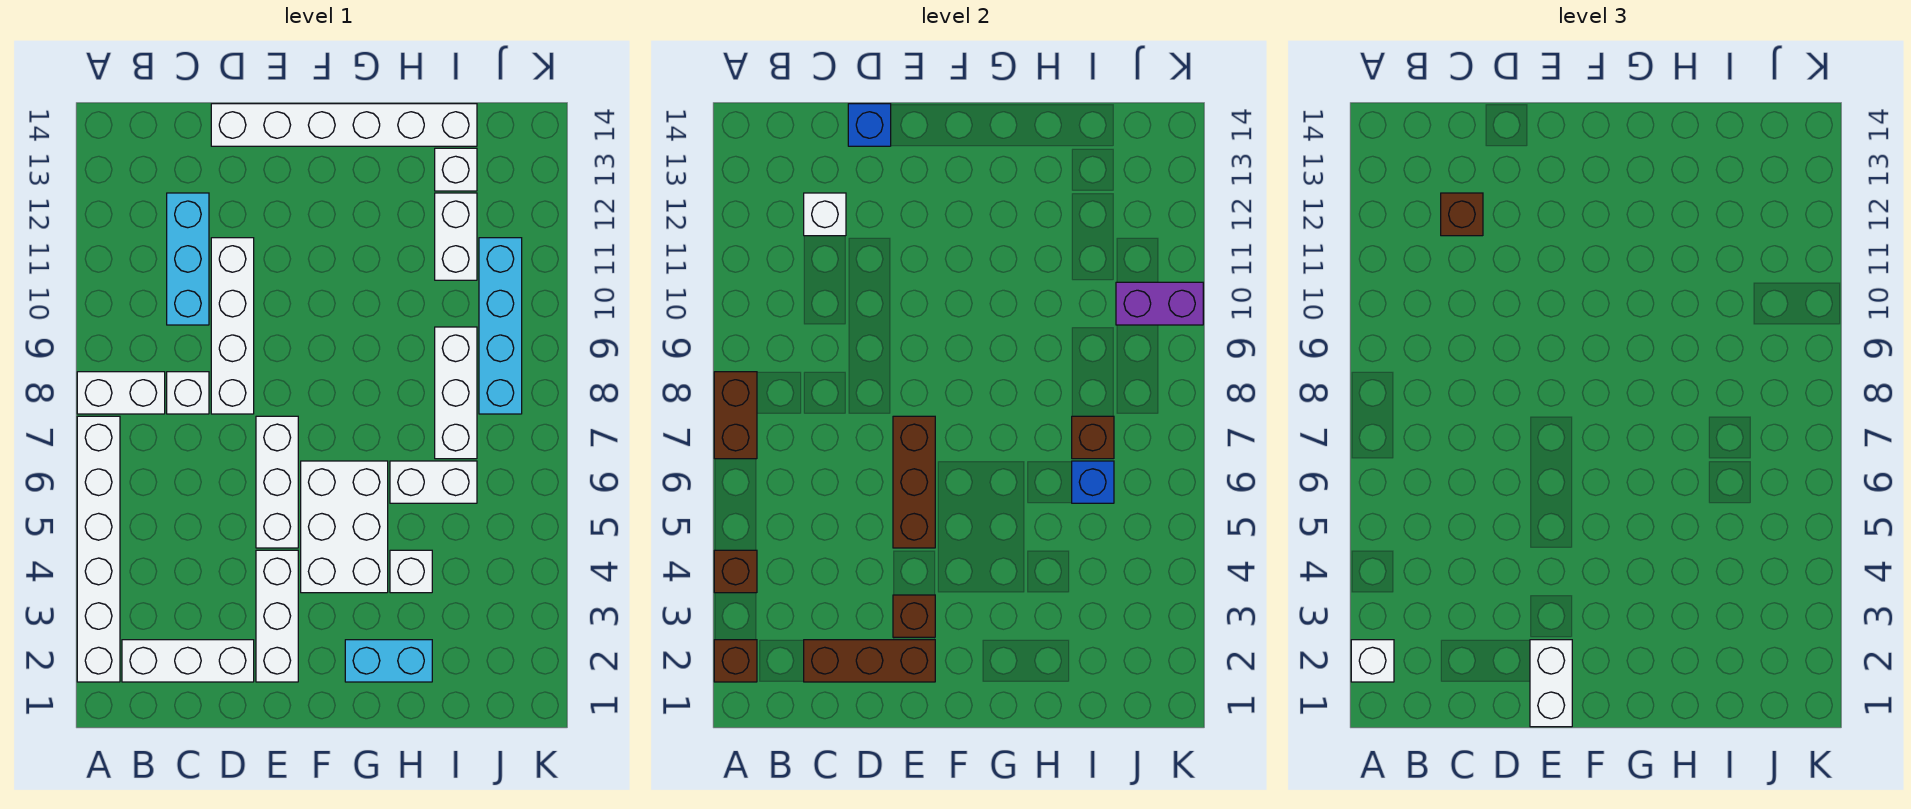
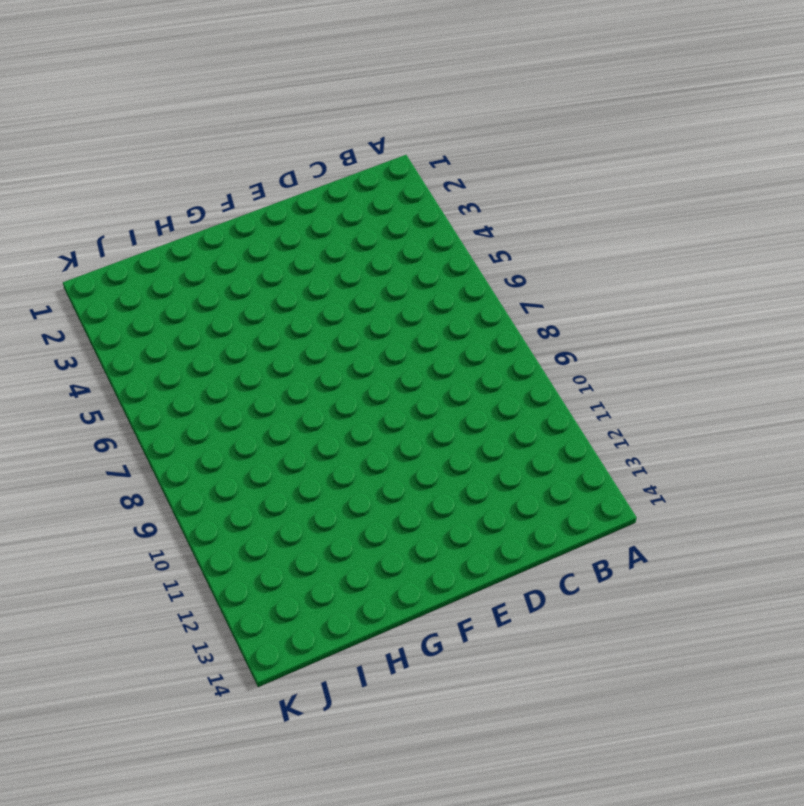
none -> white brick A2:A7 level 1
none -> white brick A8:B8 level 1
none -> white brick B2:D2 level 1
none -> white brick C8 level 1

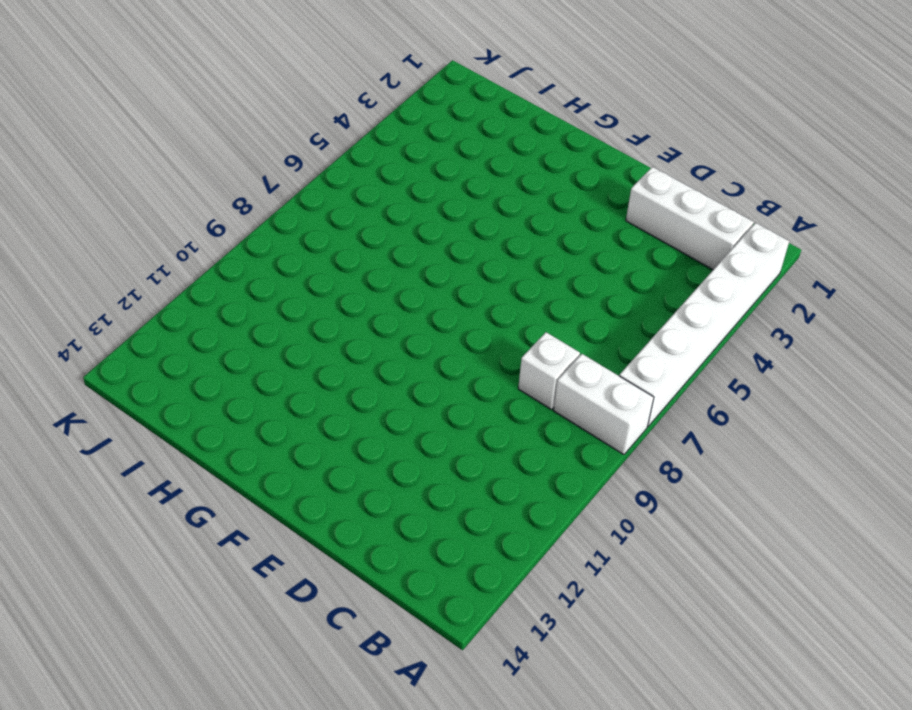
none -> cyan brick C10:C12 level 1
none -> white brick D8:D11 level 1
none -> white brick D14:I14 level 1
none -> white brick E2:E4 level 1

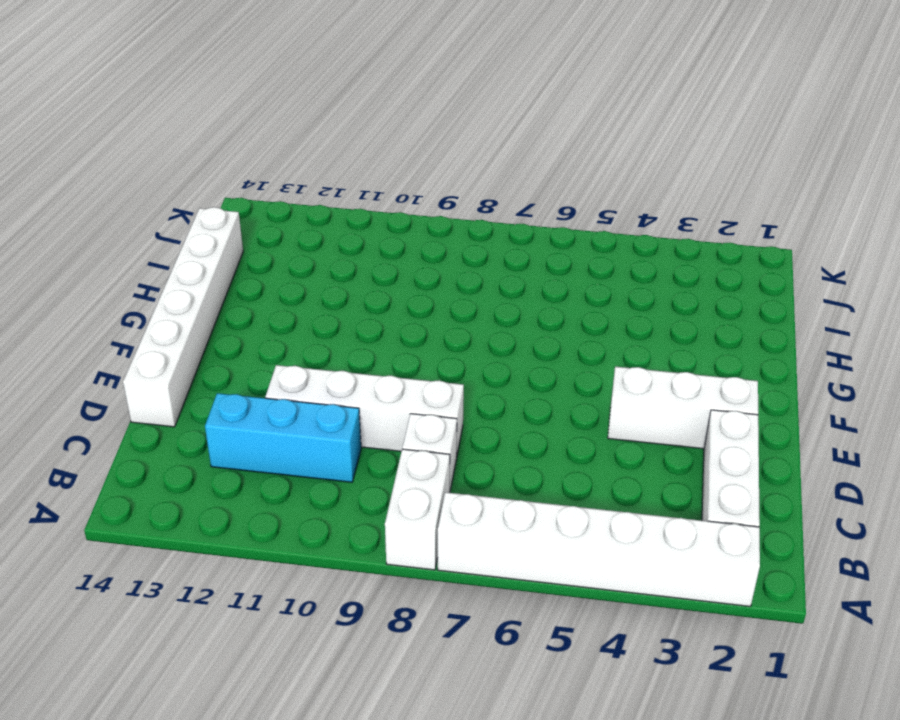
none -> white brick E5:E7 level 1
none -> white brick F4:G6 level 1
none -> cyan brick G2:H2 level 1
none -> white brick H4 level 1

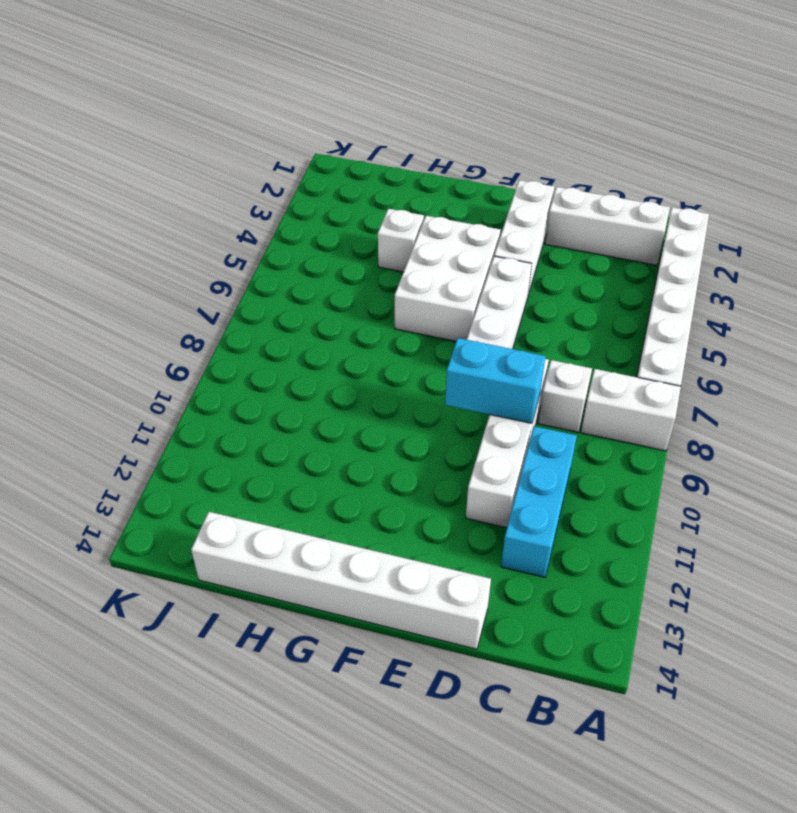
cyan brick D9:E9 level 2 -> cyan brick G2:H2 level 1
none -> white brick H6:I6 level 1
none -> white brick I7:I9 level 1
none -> white brick I11:I12 level 1
none -> white brick I13 level 1

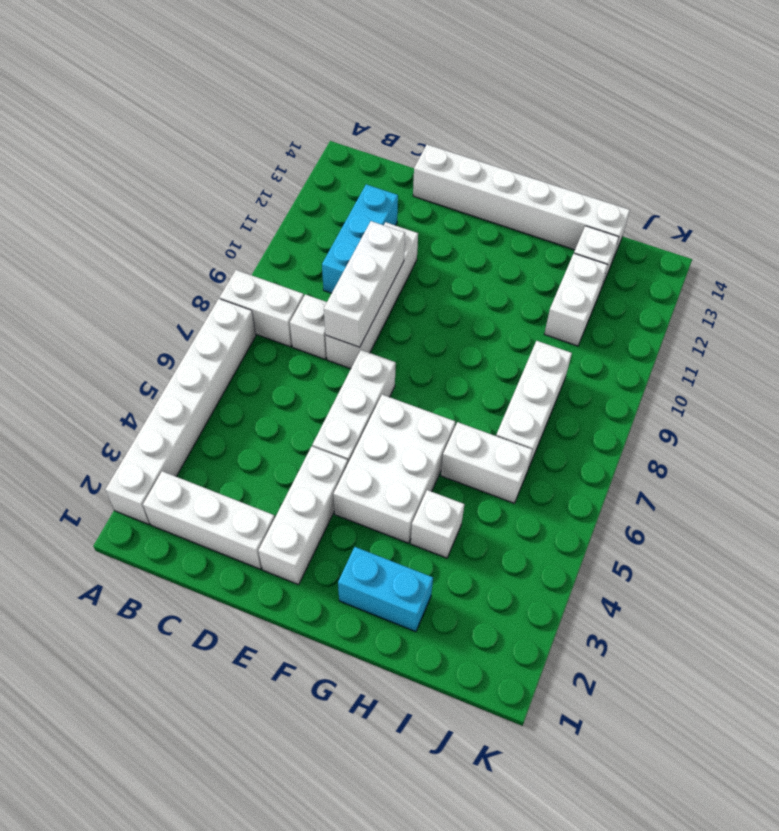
white brick D8:D10 level 2 -> none
none -> cyan brick J8:J11 level 1
none -> brown brick A2 level 2
none -> brown brick A4 level 2
none -> brown brick A7:A8 level 2

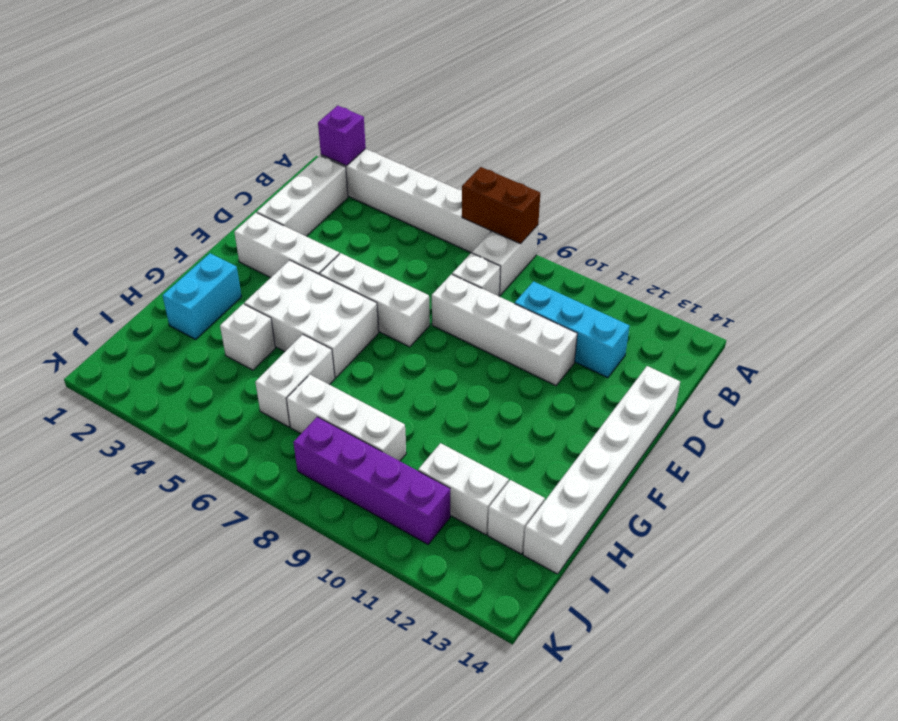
purple brick A2 level 2 -> brown brick A2 level 2
purple brick J8:J11 level 1 -> cyan brick J8:J11 level 1
none -> brown brick A4 level 2
none -> brown brick C2:E2 level 2
none -> white brick C12 level 2
none -> blue brick D14 level 2

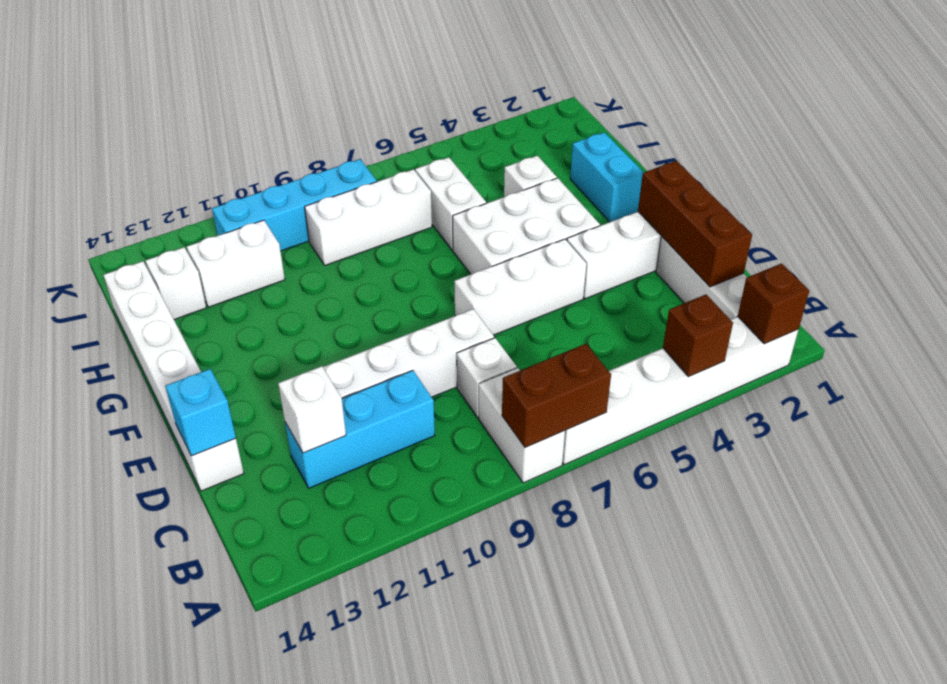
cyan brick D14 level 2 -> blue brick D14 level 2
none -> brown brick E3 level 2
none -> brown brick E5:E7 level 2
none -> blue brick I6 level 2
none -> brown brick I7 level 2

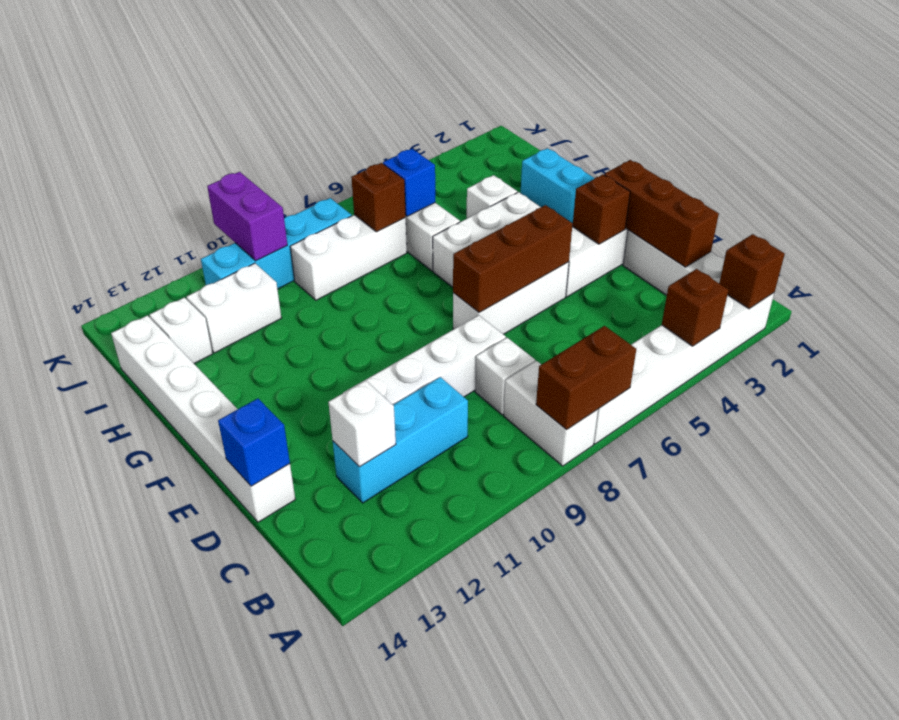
none -> white brick A2 level 3
none -> brown brick C12 level 3
none -> white brick E1:E2 level 3

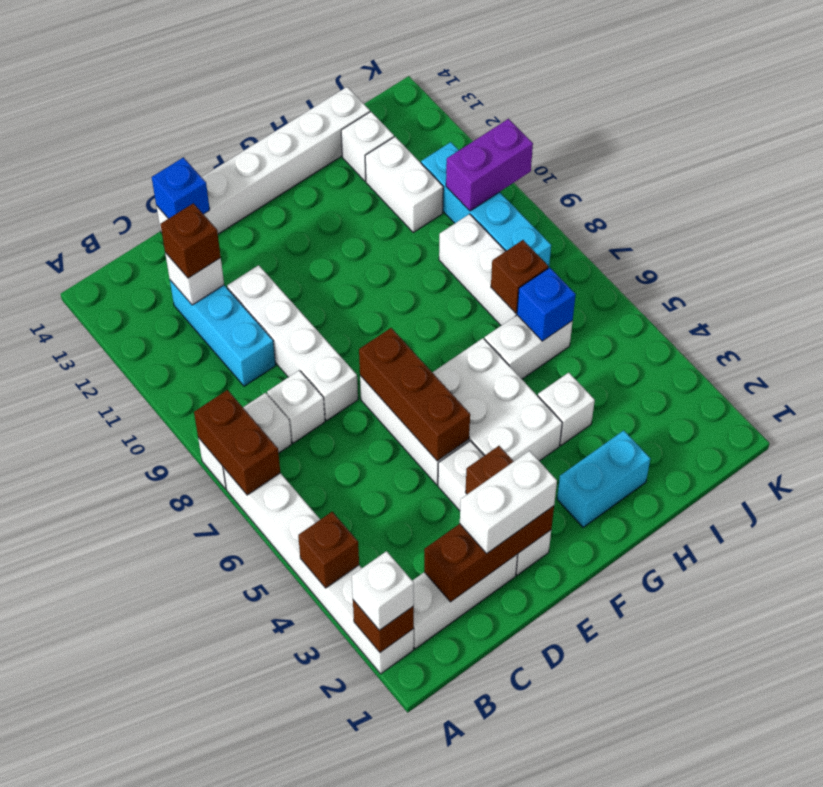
white brick D2:E2 level 3 -> white brick E1:E2 level 3

